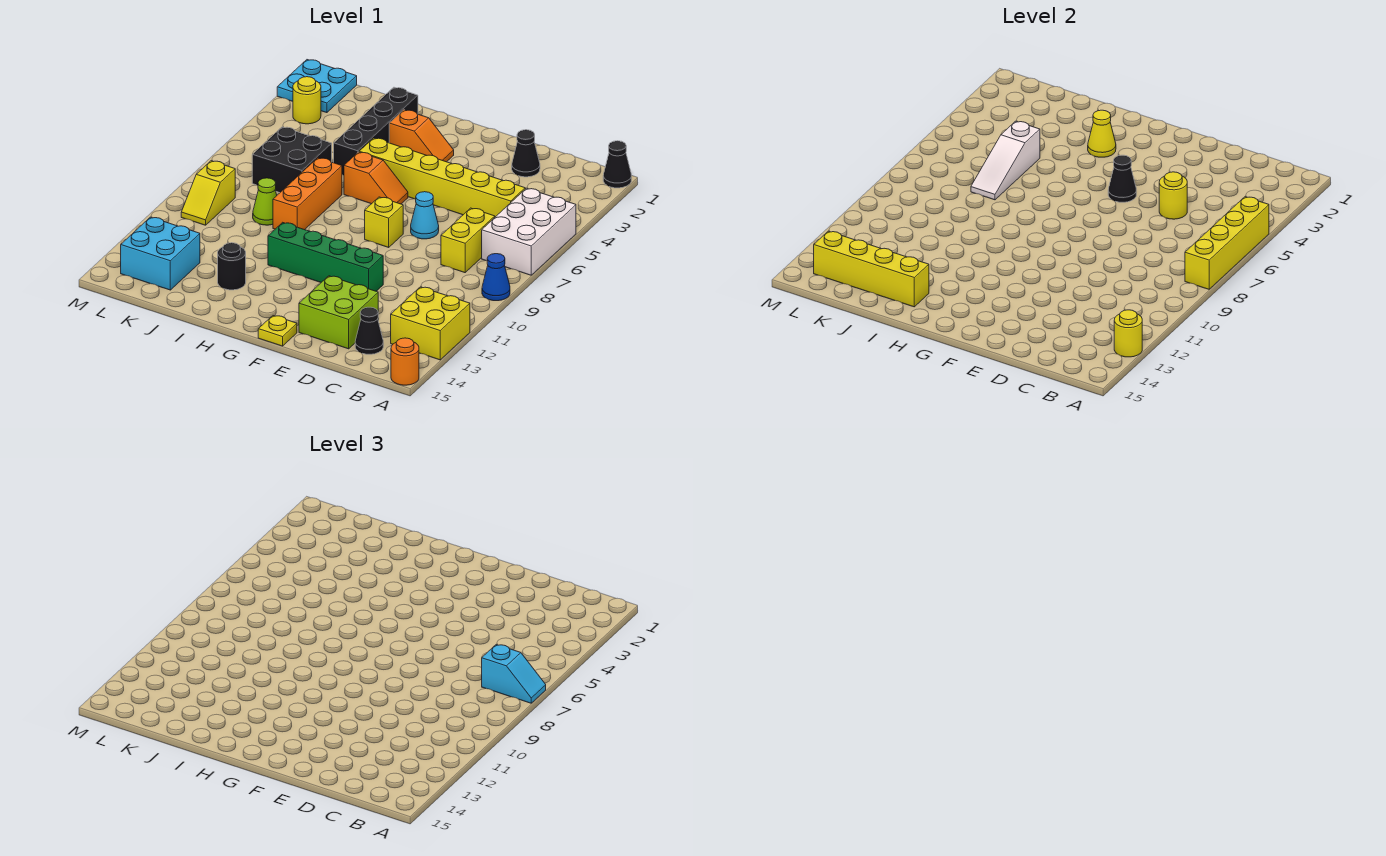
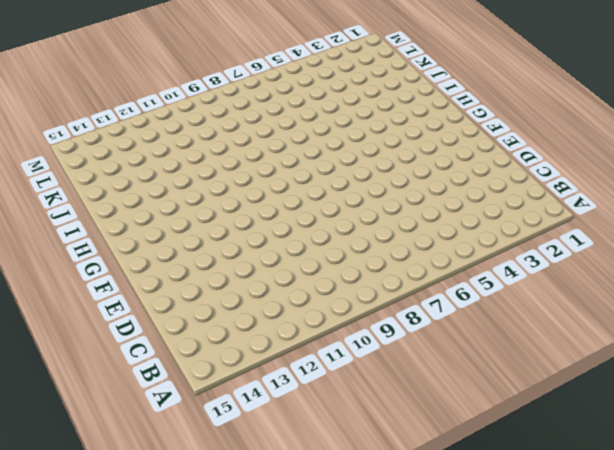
none -> black cone A1 level 1
none -> white brick A5:B7 level 1
none -> blue cone A9 level 1
none -> yellow brick A12:B13 level 1

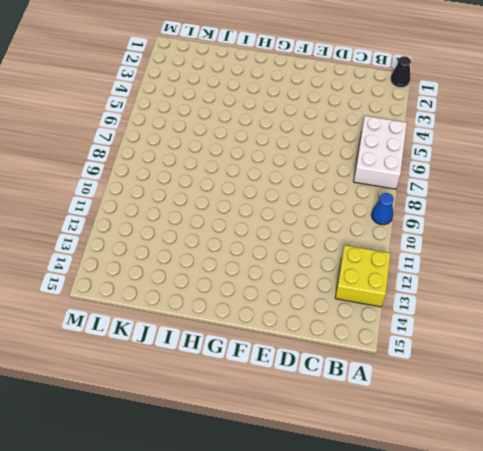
none -> orange round brick A15 level 1
none -> yellow brick C5:H5 level 1
none -> yellow brick C7:C8 level 1
none -> black cone C14 level 1

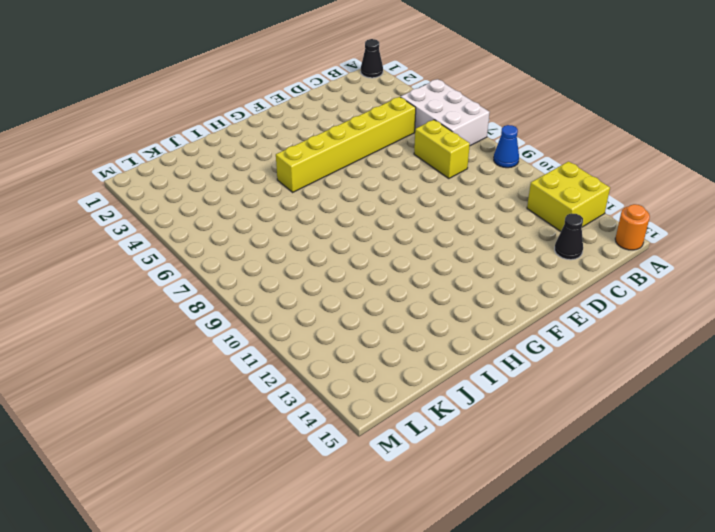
none -> black cone D2 level 1
none -> lime brick D13:E14 level 1
none -> cyan cone E7 level 1
none -> green brick E11:H11 level 1

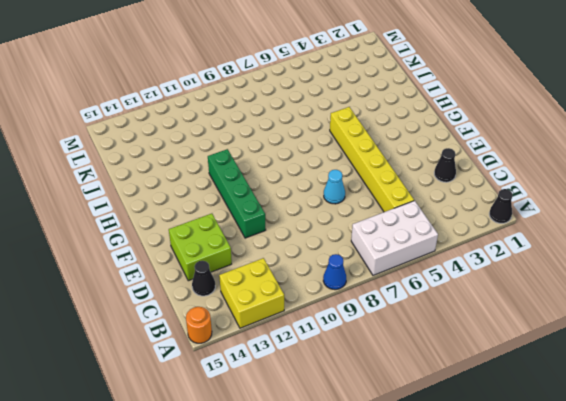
none -> yellow brick C7:C8 level 1
none -> yellow brick F8 level 1
none -> yellow plate F15 level 1
none -> orange slope G3:H3 level 1 top H

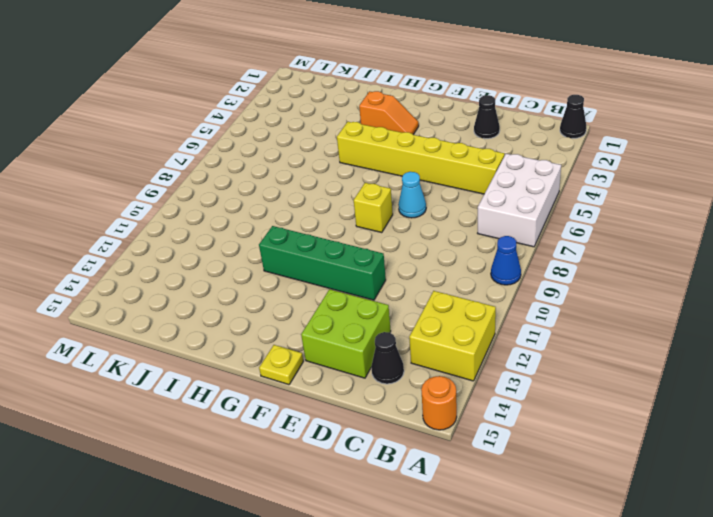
none -> yellow brick C7:C8 level 1
none -> orange slope G6:H6 level 1 top H
none -> black brick I2:I5 level 1
none -> orange brick I7:I9 level 1

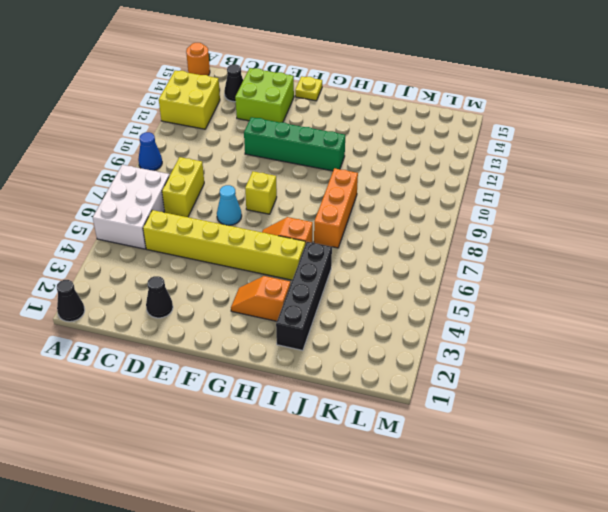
none -> black round brick I13 level 1
none -> black brick J6:K7 level 1
none -> lime cone J9 level 1
none -> cyan brick K13:L14 level 1

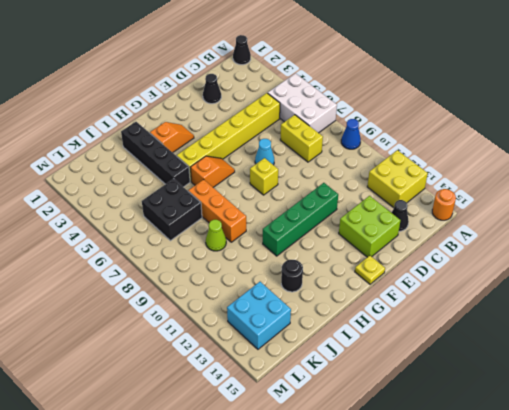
none -> cyan plate L1:M2 level 1
none -> yellow round brick L3 level 1
none -> yellow slope L9:L10 level 1 top 9
none -> yellow brick A5:A8 level 2

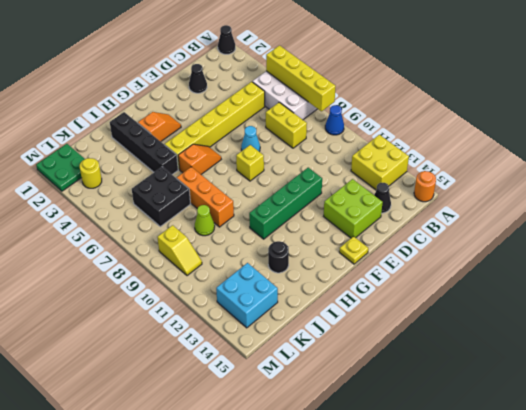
green plate L1:M2 level 1 -> cyan plate L1:M2 level 1
none -> yellow round brick A13 level 2
none -> yellow round brick D5 level 2
none -> black cone F5 level 2
none -> yellow cone H3 level 2

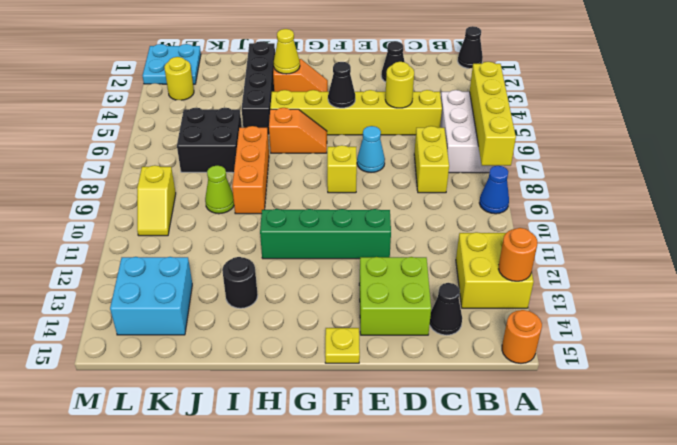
orange round brick A13 level 2 -> yellow round brick A13 level 2
none -> yellow brick I14:L14 level 2
none -> white slope J5:J7 level 2 top 5
none -> cyan slope A7:B7 level 3 top B

